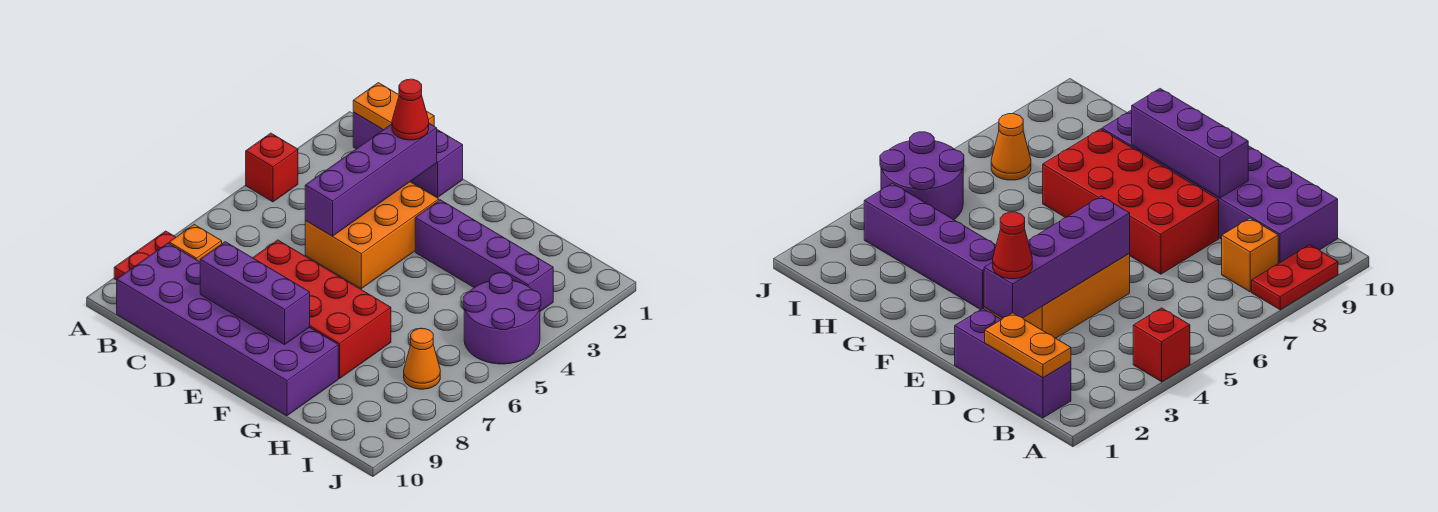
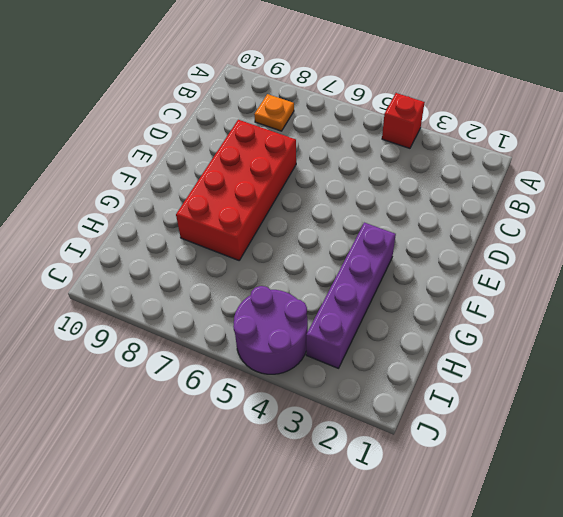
orange plate B8 level 1 -> orange brick B8 level 1
none -> red plate A8:A9 level 1
none -> purple brick B1:D1 level 1
none -> purple brick B9:G10 level 1

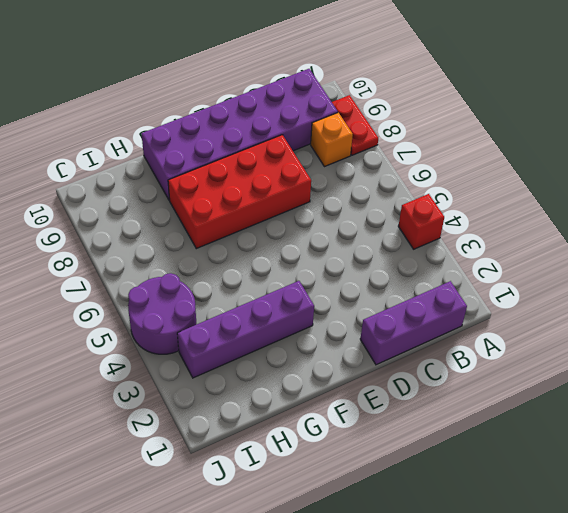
none -> orange brick D3:E5 level 1
none -> orange cone I7 level 1
none -> orange plate B1:C1 level 2

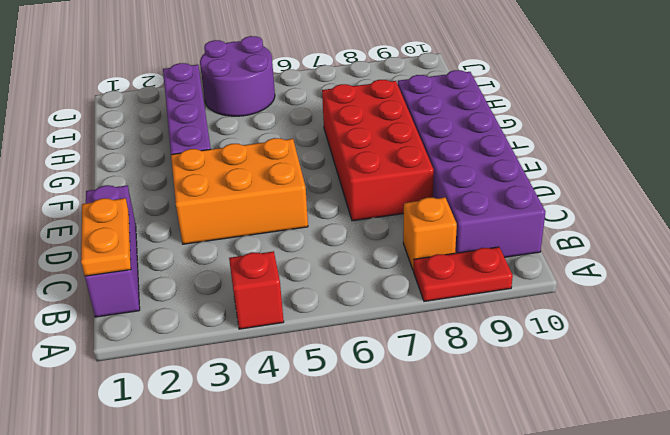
none -> orange cone I7 level 1
none -> purple brick D2:D5 level 2
none -> purple brick D9:F9 level 2

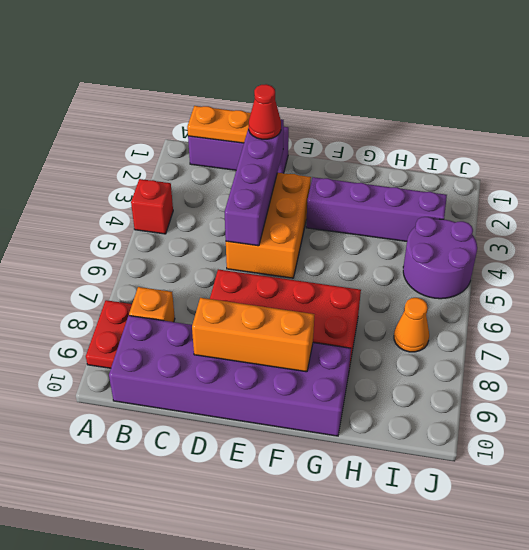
orange brick D9:F9 level 2 -> purple brick D9:F9 level 2

